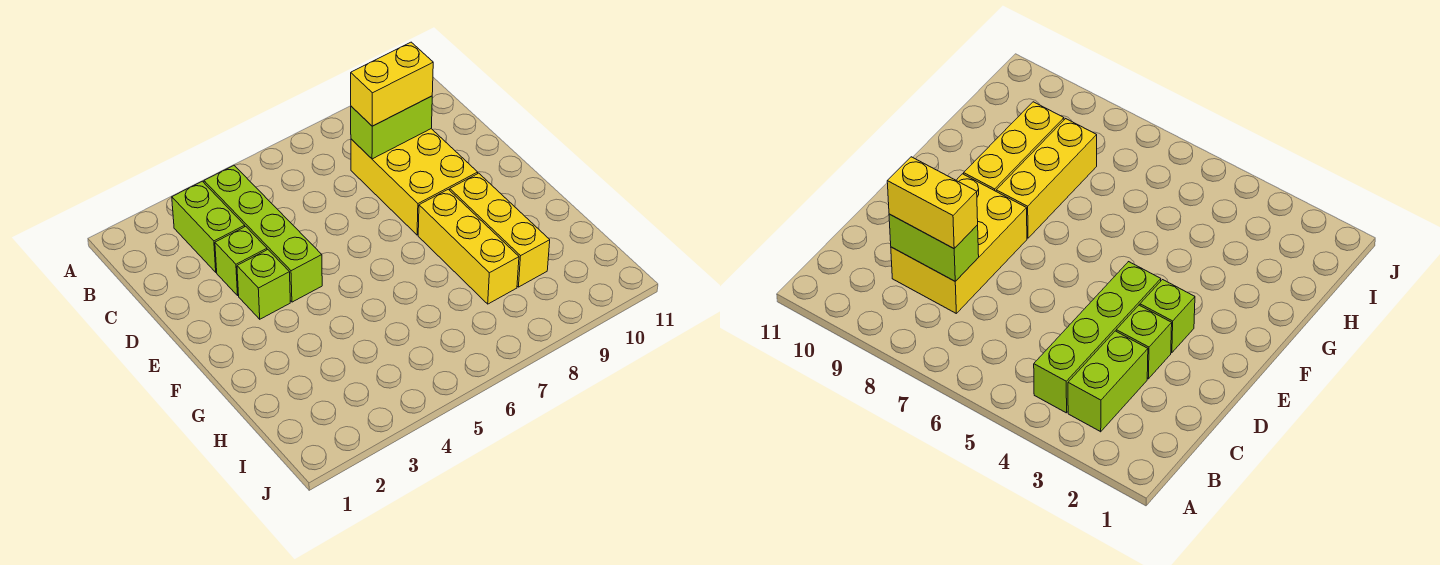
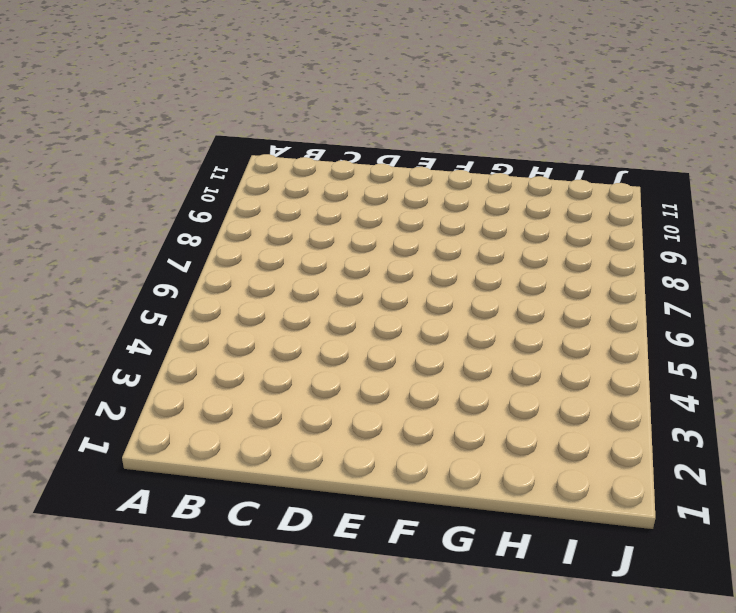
none -> lime brick B3:C3 level 1
none -> lime brick B4:E4 level 1

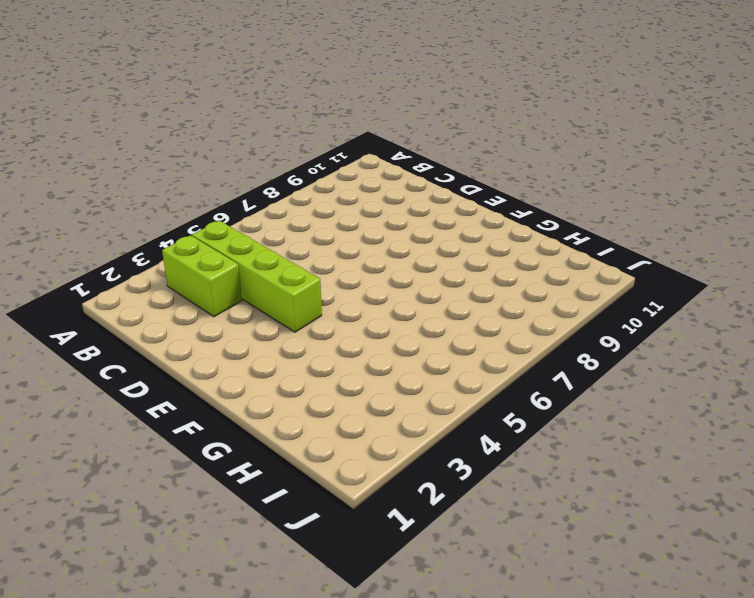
none -> yellow brick C8:E9 level 1
none -> lime brick D3 level 1

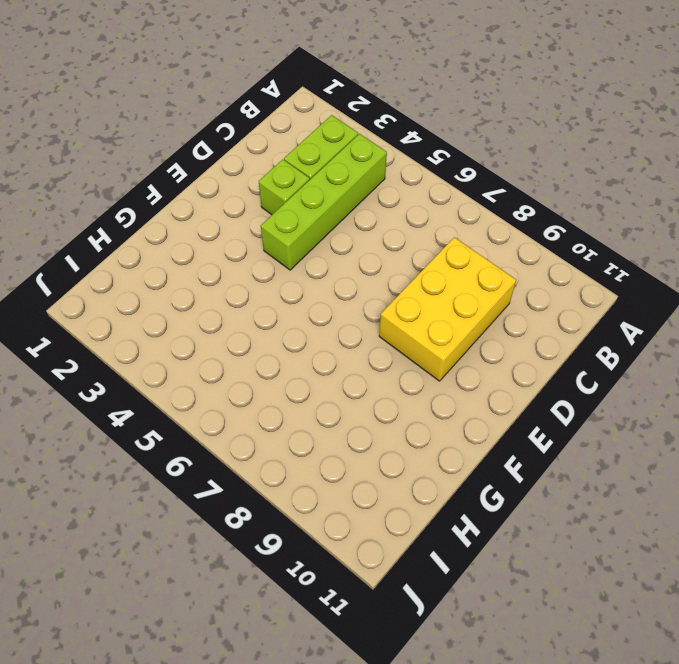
none -> lime brick E3 level 1
none -> yellow brick F8:H8 level 1

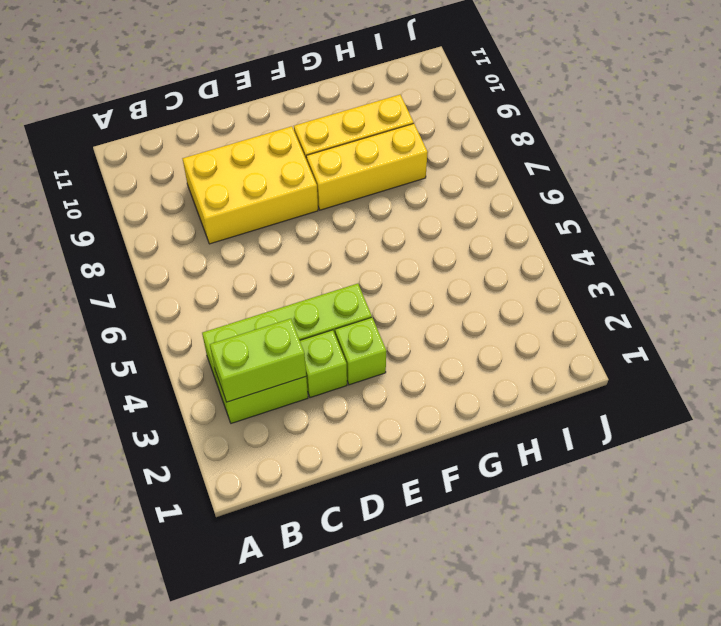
lime brick B3:C3 level 2 -> lime brick C8:C9 level 2
none -> yellow brick C8:C9 level 3

